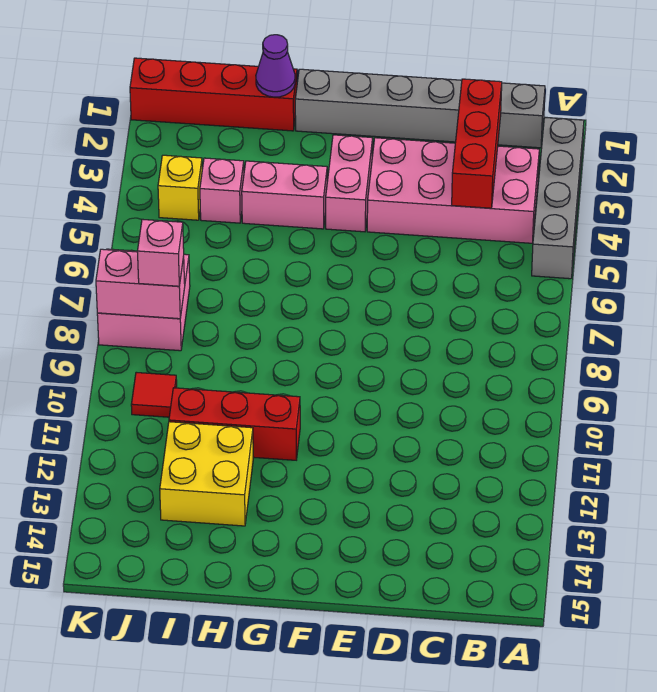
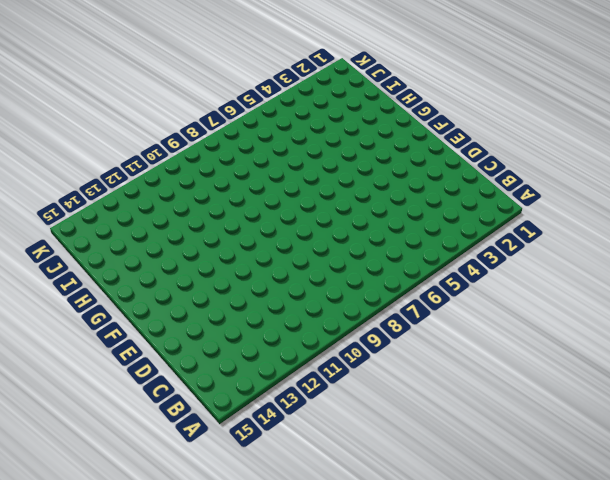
none -> grey brick A2:A5 level 1
none -> grey brick B1:G1 level 1
none -> pink brick B3:E4 level 1

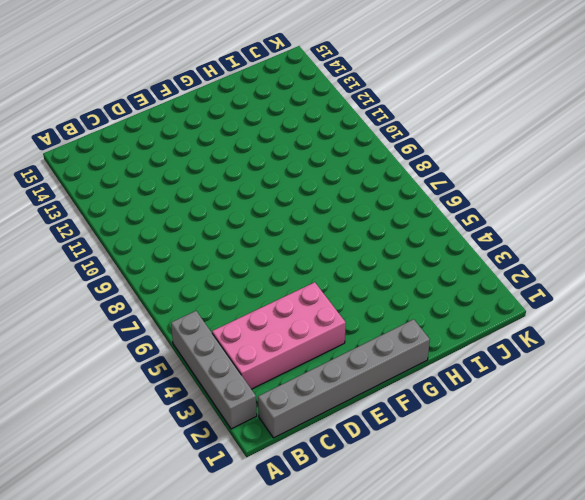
none -> pink brick F3:F4 level 1
none -> pink brick G4:H4 level 1
none -> red brick G11:I11 level 1

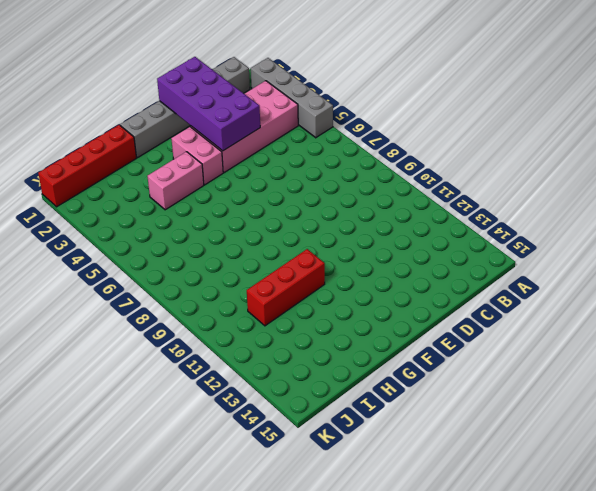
purple brick D1:E4 level 2 -> none
none -> yellow brick H12:I13 level 1
none -> pink brick I4 level 1
none -> yellow brick J4 level 1

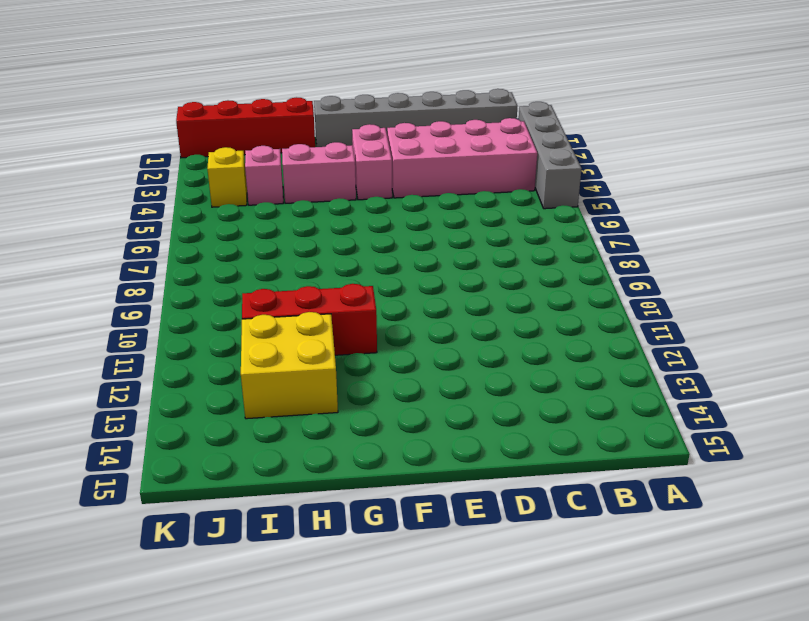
none -> pink brick J7:K8 level 1
none -> red tile J10 level 1
none -> red brick C2:C4 level 2

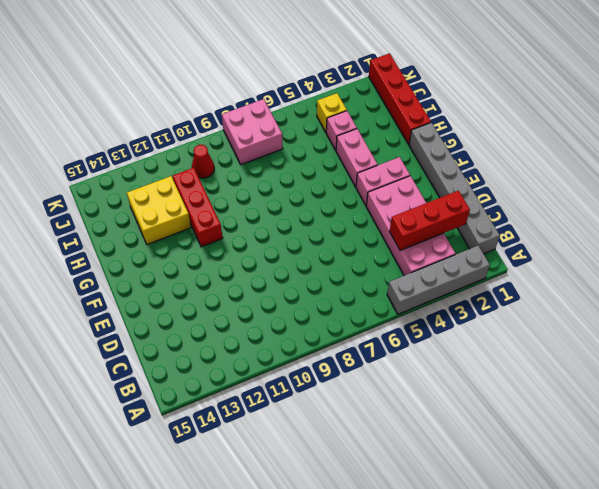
red cone J10 level 1 -> red tile J10 level 1
none -> purple cone H1 level 2
none -> pink brick J8:K8 level 2
none -> pink brick J8 level 3

